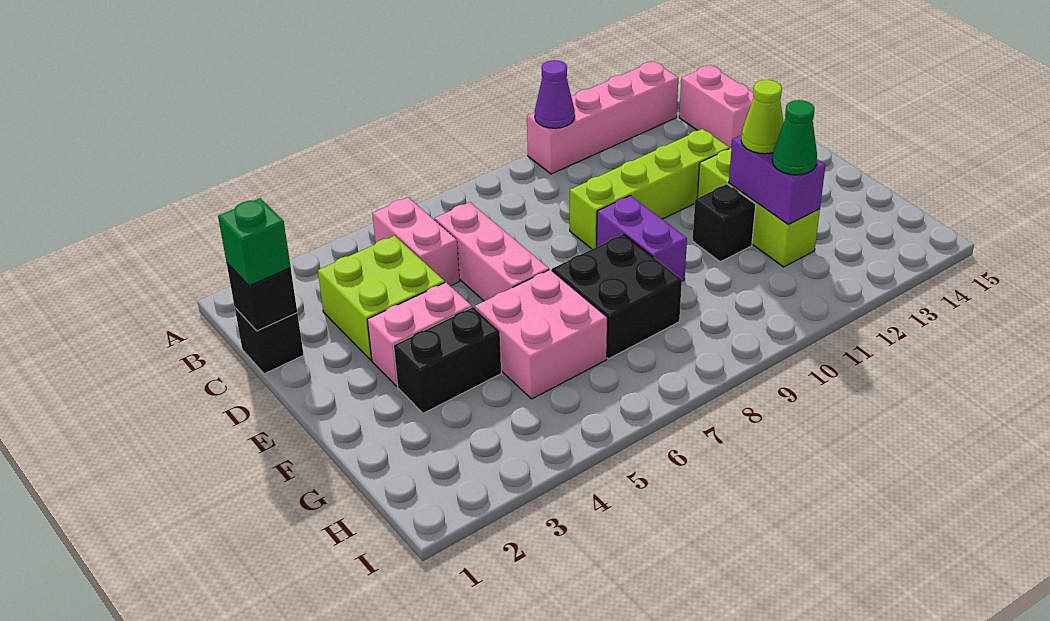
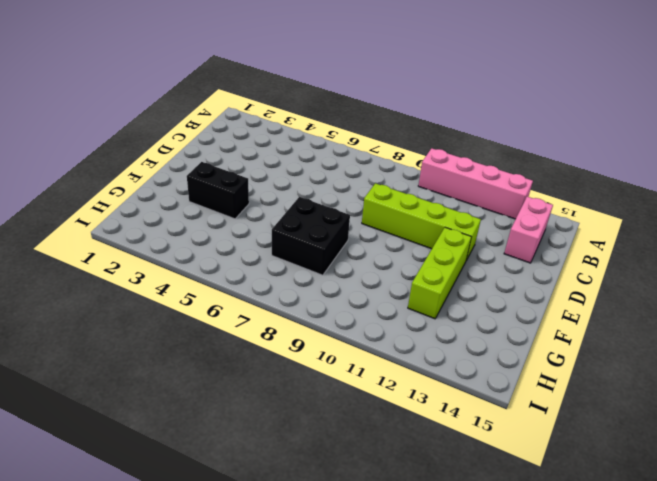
none -> pink brick B5:C5 level 1
none -> black brick C1 level 1
none -> lime brick C3:D4 level 1

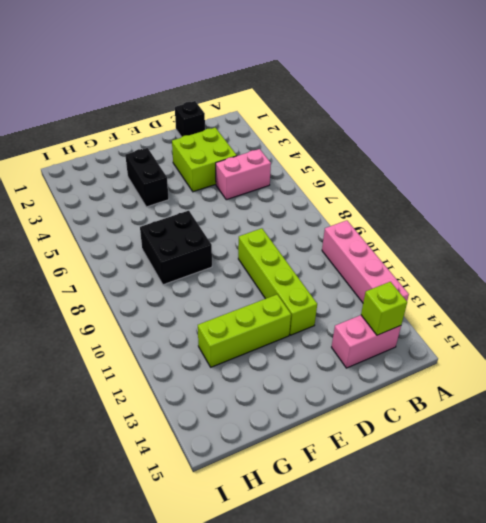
lime brick B14 level 2 -> none
none -> pink brick C6:E6 level 1
none -> pink brick E3:E4 level 1
none -> purple brick E9:F9 level 1

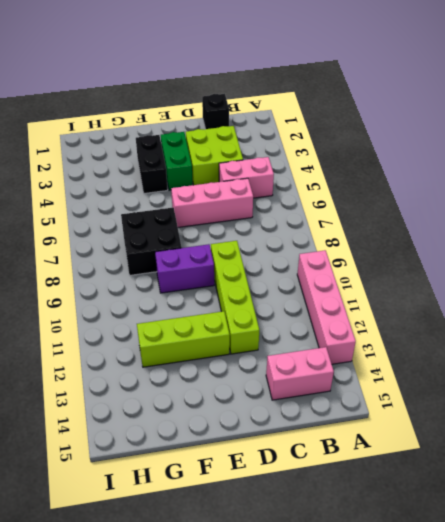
green brick E3:E4 level 1 -> pink brick E3:E4 level 1
none -> pink brick F5:G6 level 1
none -> black brick F11 level 1
none -> purple cone A10 level 2

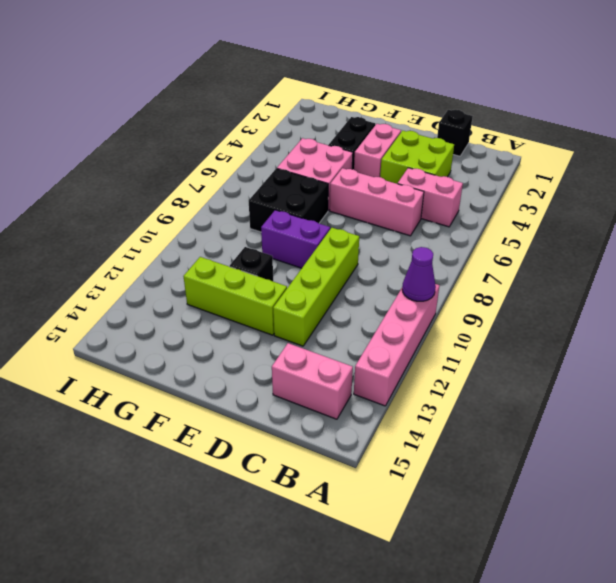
none -> black brick C1 level 2
none -> purple brick F12:G12 level 2
none -> green brick C1 level 3

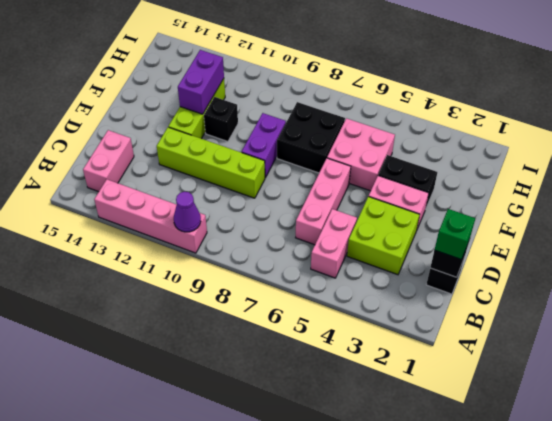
none -> lime cone F12 level 3
none -> green cone G12 level 3

